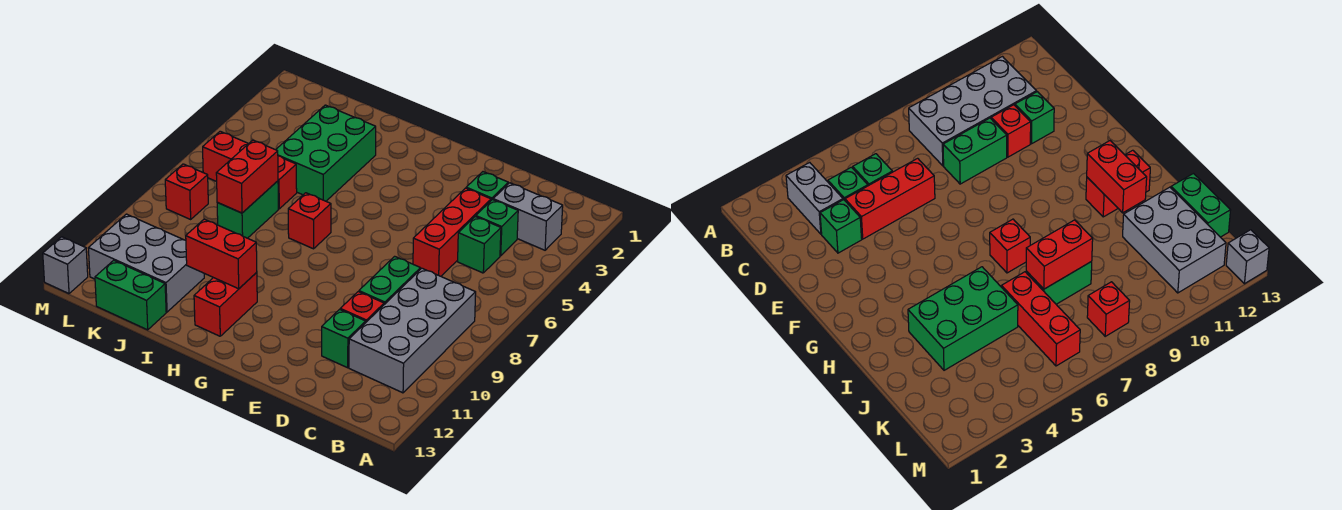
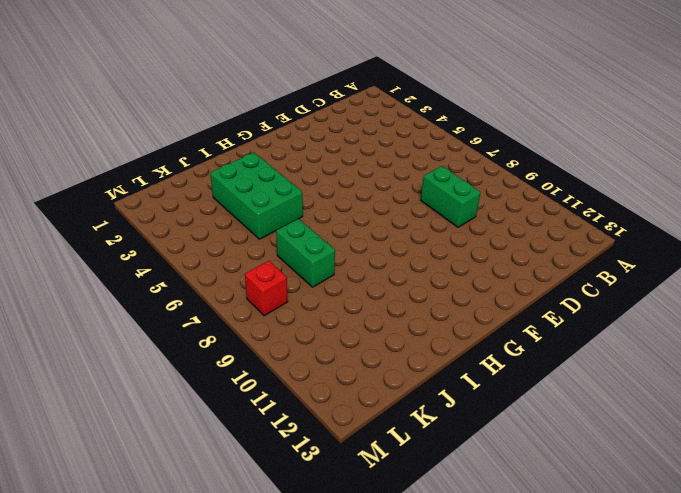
none -> grey brick B3:C3 level 1
none -> grey brick B8:C11 level 1
none -> green brick C4 level 1

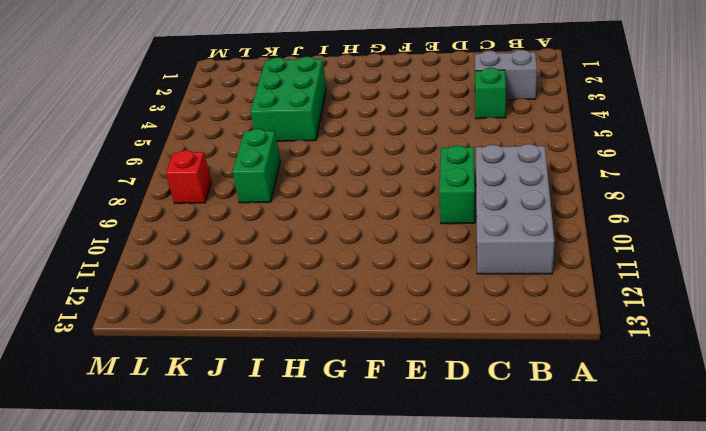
none -> green brick C5 level 1
none -> green brick D3 level 1
none -> red brick D4:D6 level 1

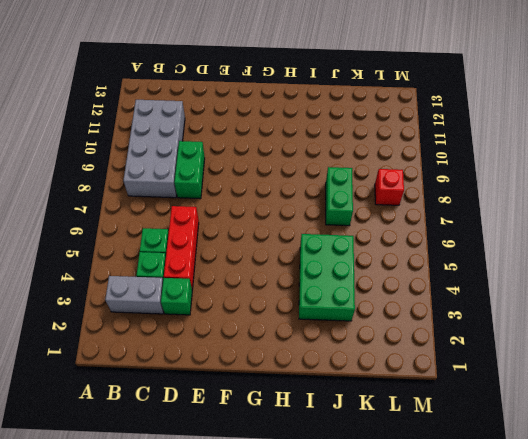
none -> red brick D10 level 1
none -> green brick D11 level 1
none -> red brick H7 level 1

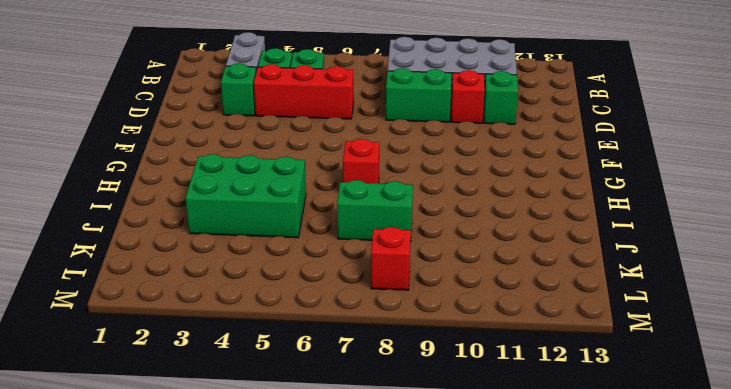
none -> red brick H11:H12 level 1
none -> red brick J6:L6 level 1
none -> grey brick J11:L12 level 1

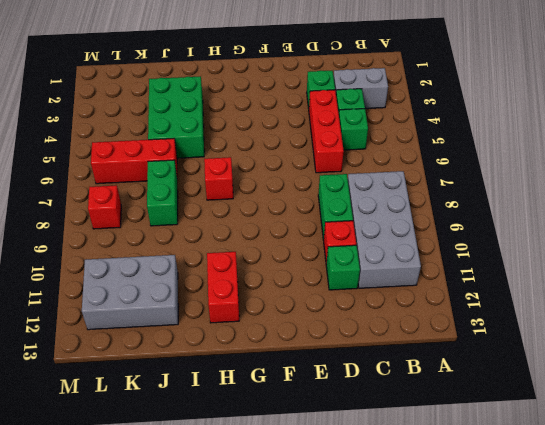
none -> green brick J13:K13 level 1
none -> grey brick M13 level 1
none -> red brick H11:I11 level 2

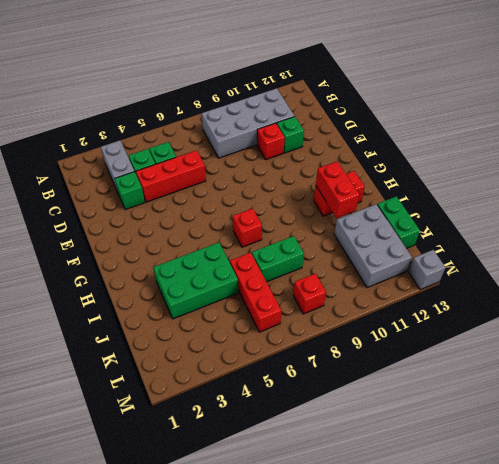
none -> green brick D8:D9 level 1
none -> red brick J7:J8 level 2

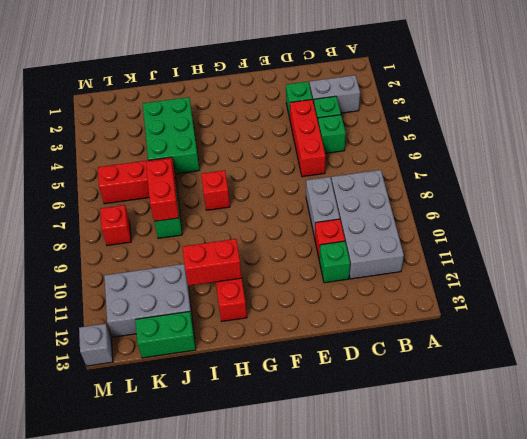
grey brick D8:D9 level 1 -> green brick D8:D9 level 1

